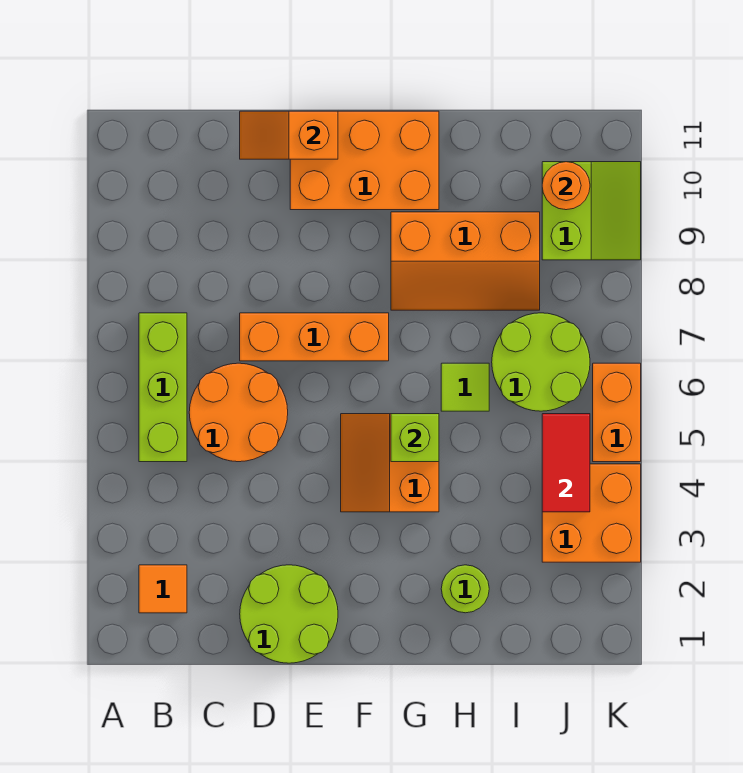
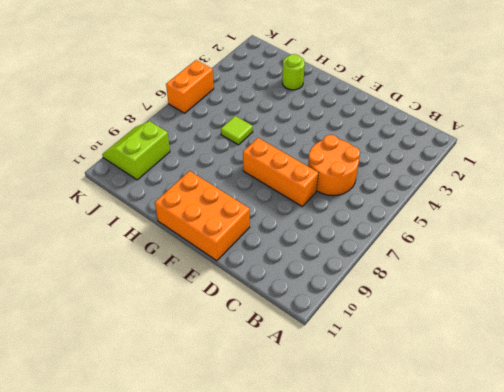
none -> orange tile B2 level 1
none -> lime brick B5:B7 level 1
none -> lime round brick D1:E2 level 1

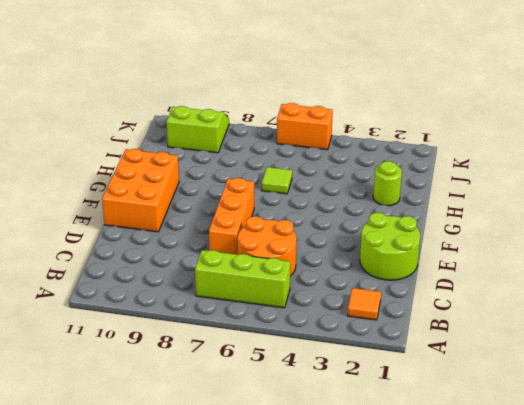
none -> orange slope F4:G5 level 1 top G
none -> orange slope G8:I9 level 1 top 9
none -> lime round brick I6:J7 level 1

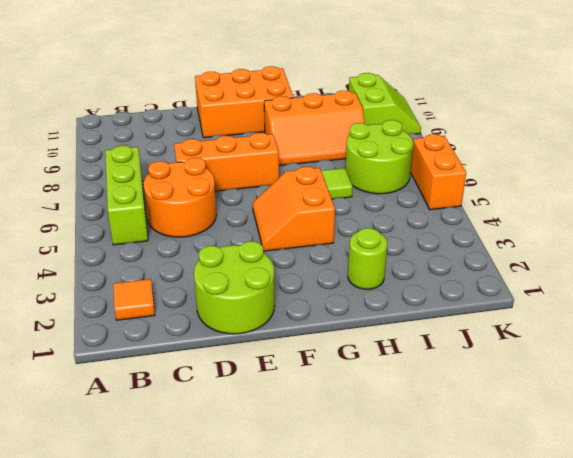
none -> orange brick J3:K4 level 1
none -> orange slope D11:E11 level 2 top E
none -> lime brick G5 level 2

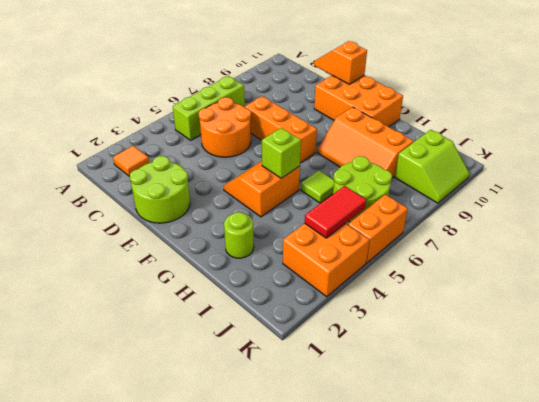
none -> orange round brick J10 level 2

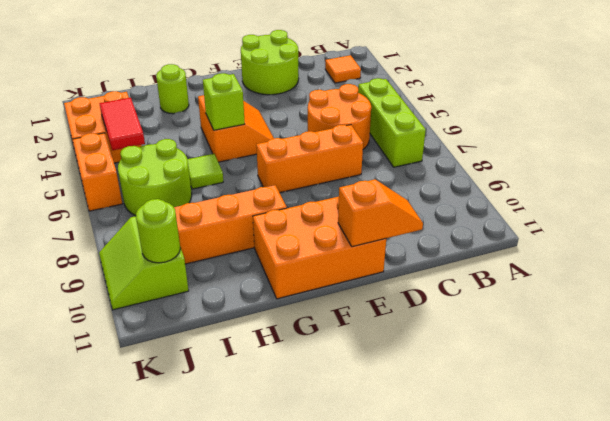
lime round brick J10 level 2 -> orange round brick J10 level 2

